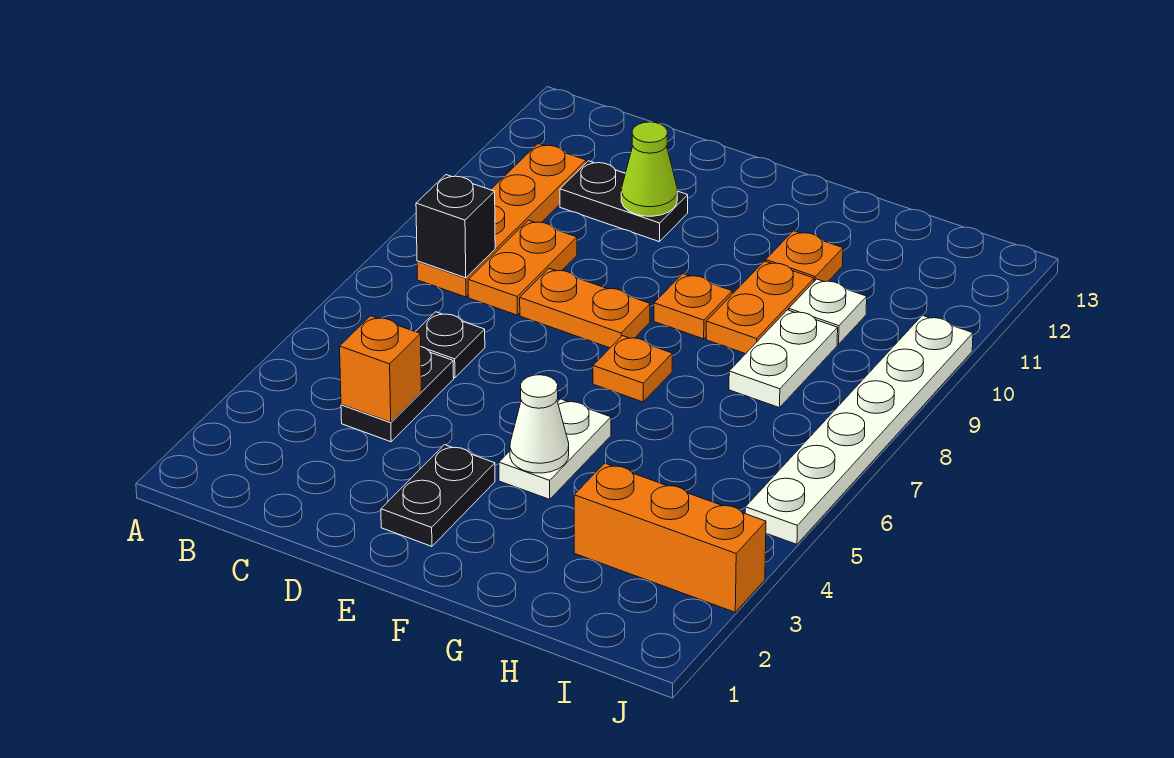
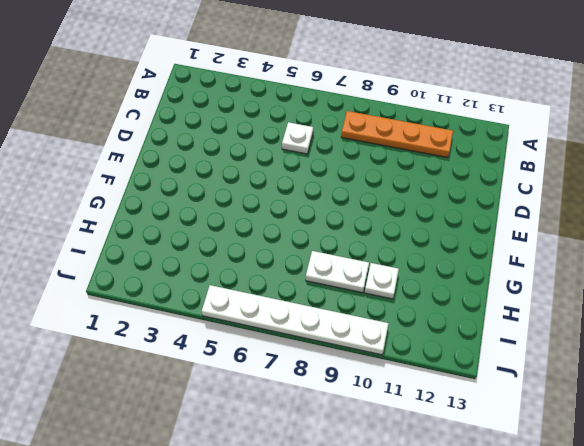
white plate C6 level 1 -> black plate C6 level 1
none -> black plate C4:C5 level 1
none -> orange plate C8:C9 level 1
none -> black plate C11:D11 level 1

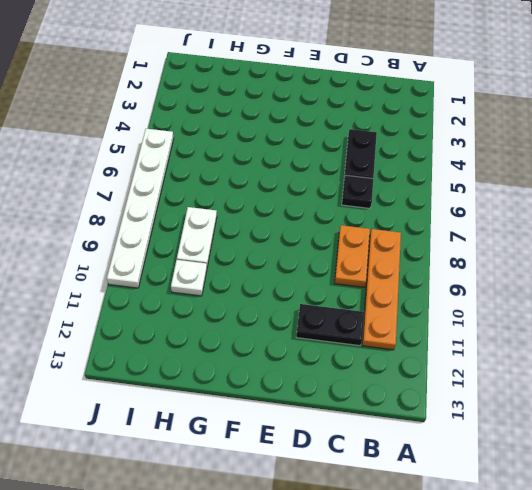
none -> orange plate D8:E8 level 1
none -> black plate E2:E3 level 1
none -> white plate F4:F5 level 1

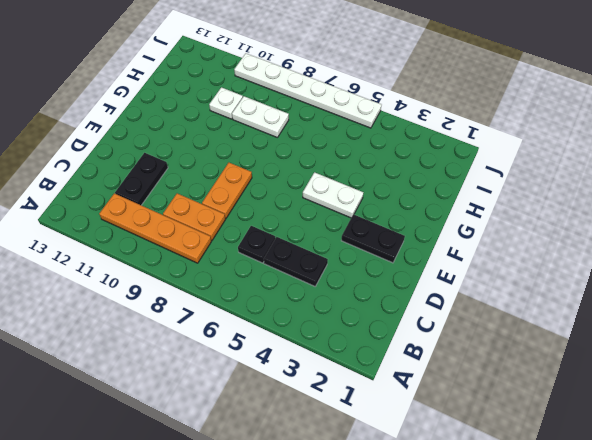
none -> orange plate F7 level 1
none -> orange plate F9 level 1
none -> orange plate G9:G10 level 1

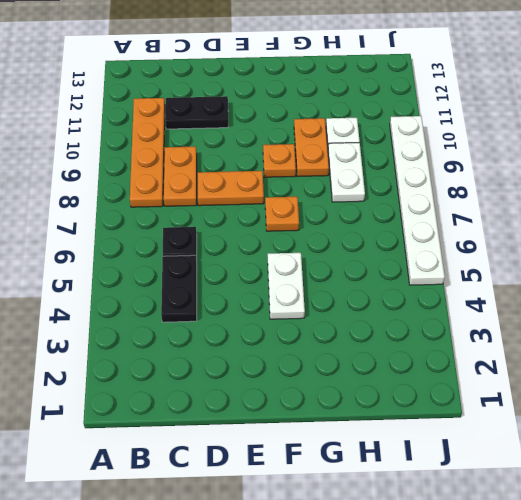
none -> black plate E2:E3 level 1
none -> orange plate G11 level 1
none -> orange brick H3:J3 level 1

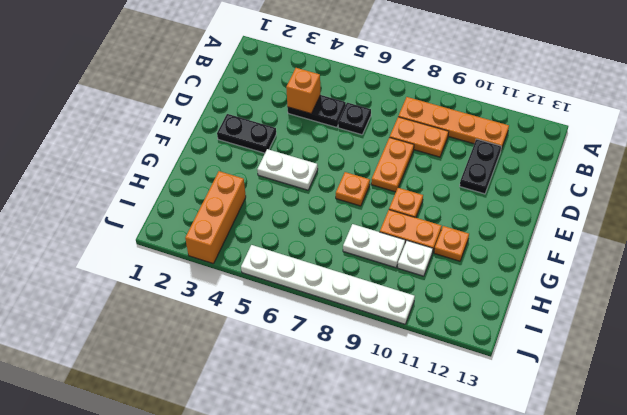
none -> black brick B8 level 2
none -> lime cone D11 level 2
none -> white cone F4 level 2

